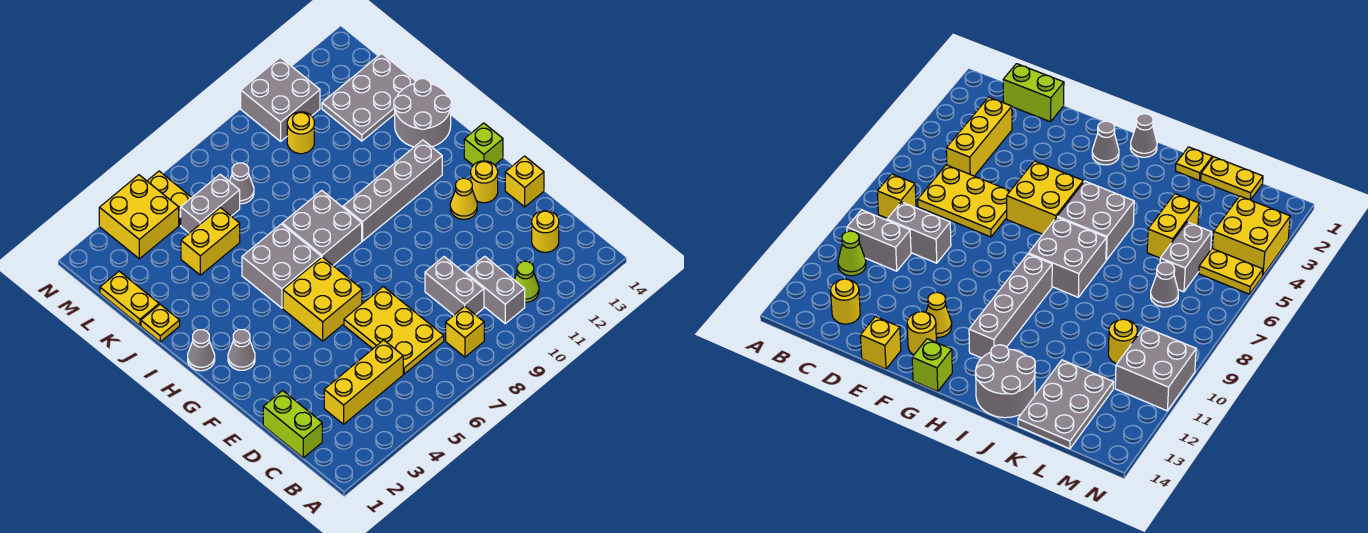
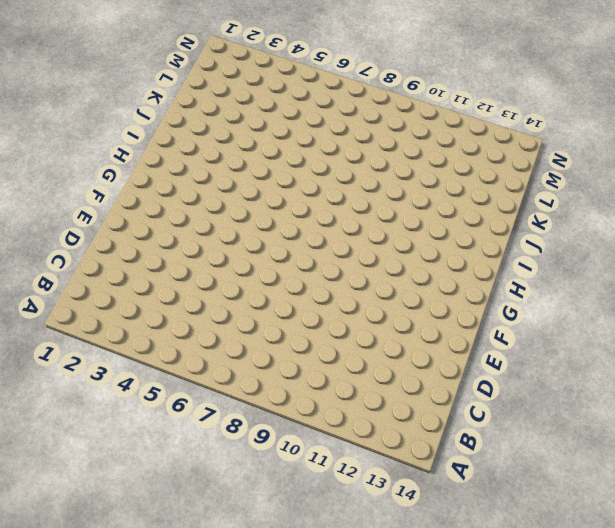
none -> yellow brick B8 level 1
none -> grey brick B10:C10 level 1
none -> lime cone B11 level 1

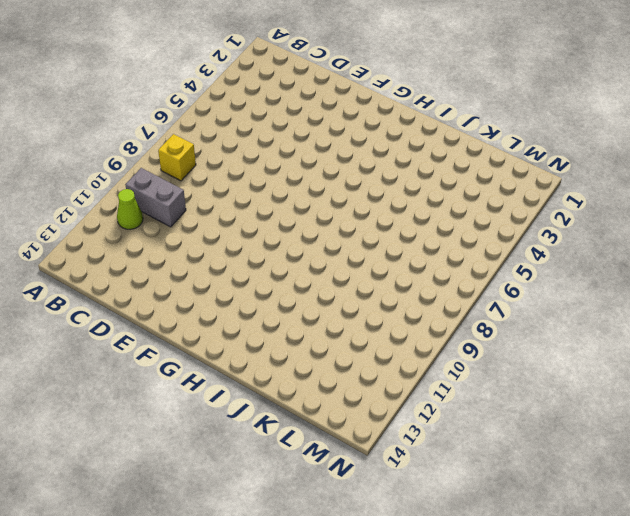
none -> lime brick C1:D1 level 1
none -> yellow brick C3:C5 level 1
none -> yellow plate C6:E7 level 1

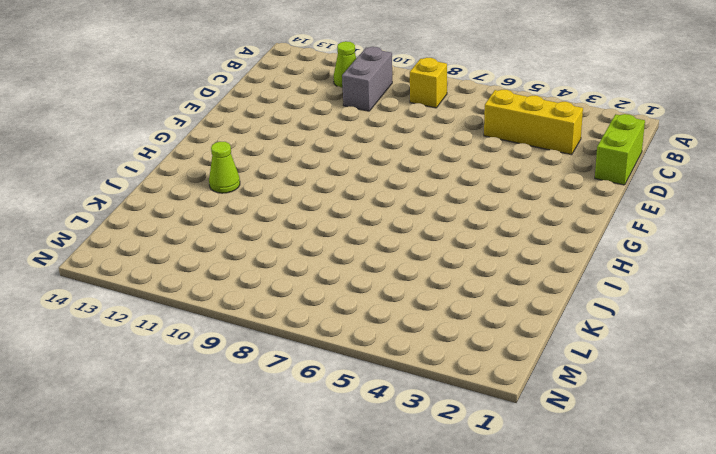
lime cone I12 level 1 -> none
none -> yellow plate C6:E7 level 1
none -> grey brick C9:D9 level 1
none -> yellow round brick C13 level 1

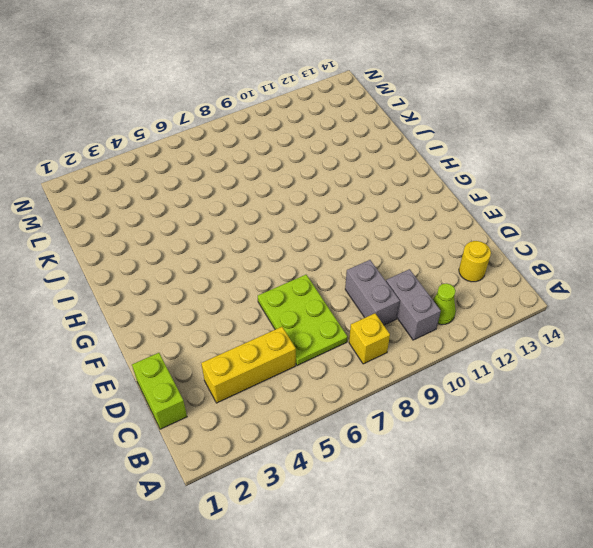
lime plate C6:E7 level 1 -> yellow plate C6:E7 level 1
none -> yellow brick E14 level 1
none -> yellow brick F5:G6 level 1
none -> yellow cone F12 level 1

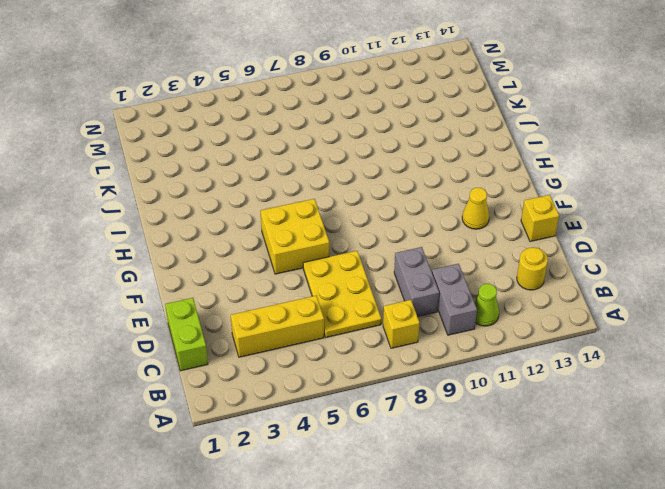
none -> yellow round brick F13 level 1
none -> grey cone G2 level 1
none -> lime brick G14 level 1

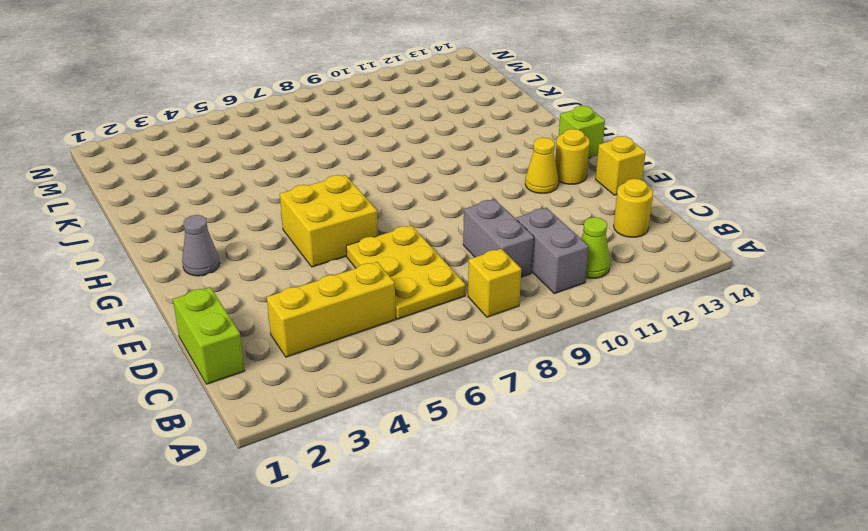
none -> grey cone H1 level 1
none -> grey brick H5:I6 level 1
none -> grey brick H7:I8 level 1

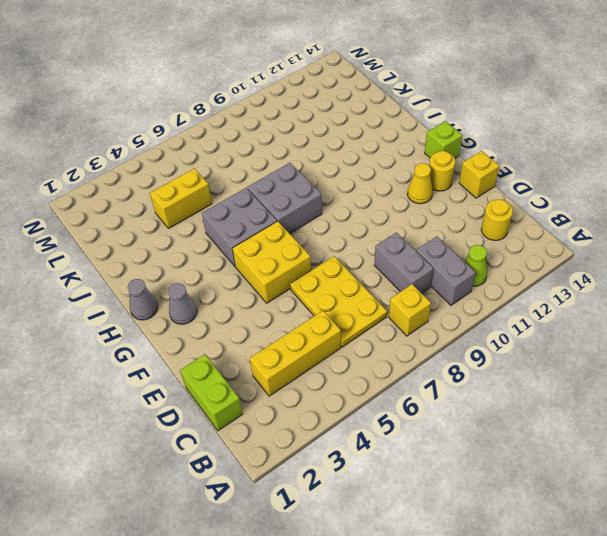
none -> grey brick H9:H12 level 1
none -> grey round brick I13:J14 level 1
none -> yellow plate J1 level 1

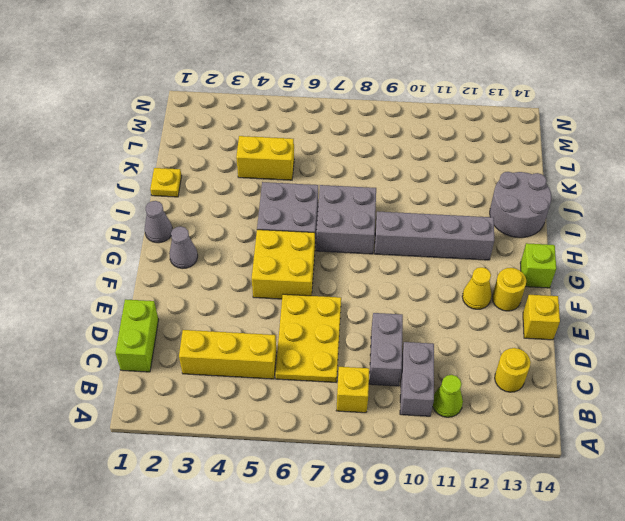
none -> yellow plate K1:L1 level 1
none -> grey plate K12:L14 level 1
none -> grey brick L5:L6 level 1

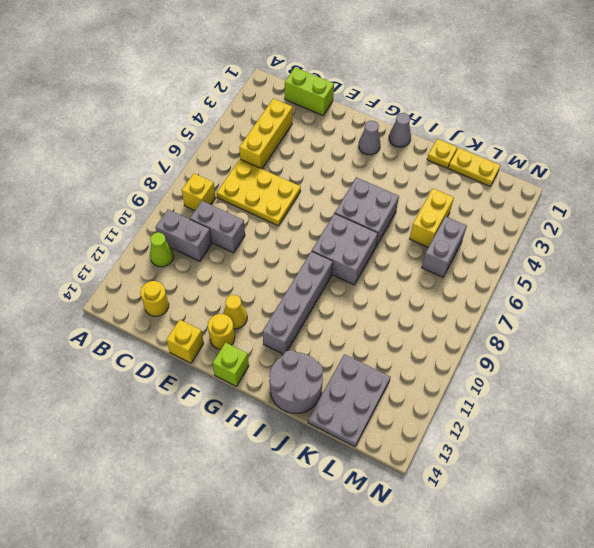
none -> yellow brick F5:G6 level 1
none -> grey cone L7 level 1
none -> yellow round brick L10 level 1

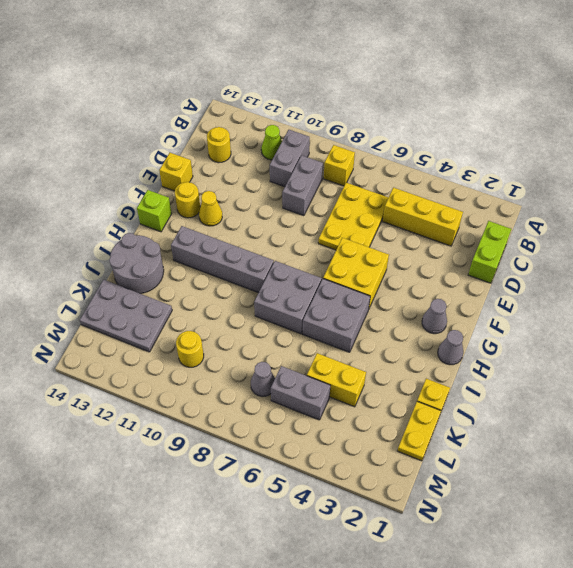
none -> yellow brick M3:N4 level 1
none -> yellow plate M5:N5 level 1
none -> grey brick M10:N11 level 1

